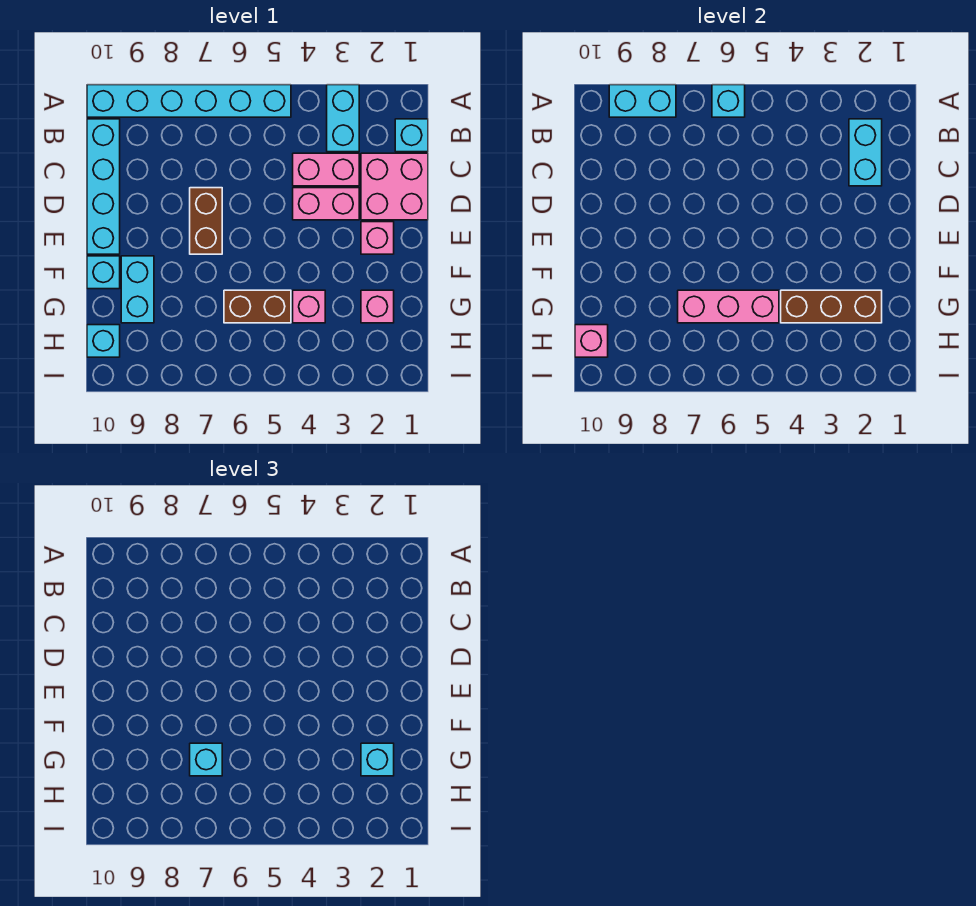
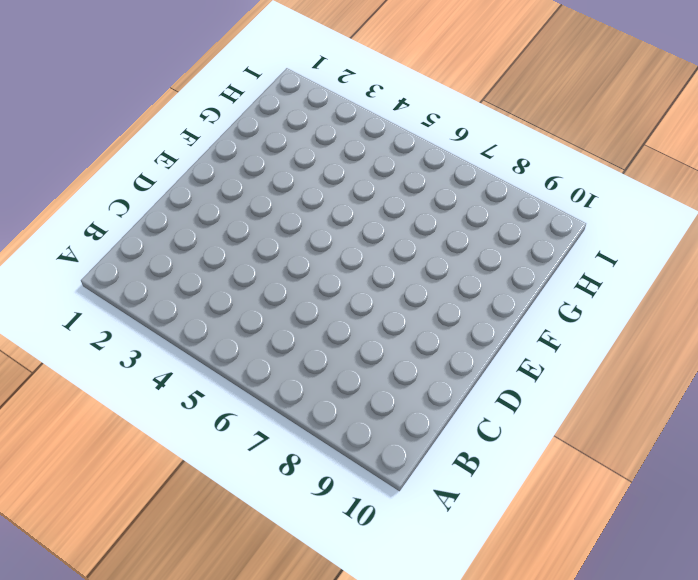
none -> cyan brick A3:B3 level 1
none -> cyan brick A5:A10 level 1
none -> cyan brick B1 level 1

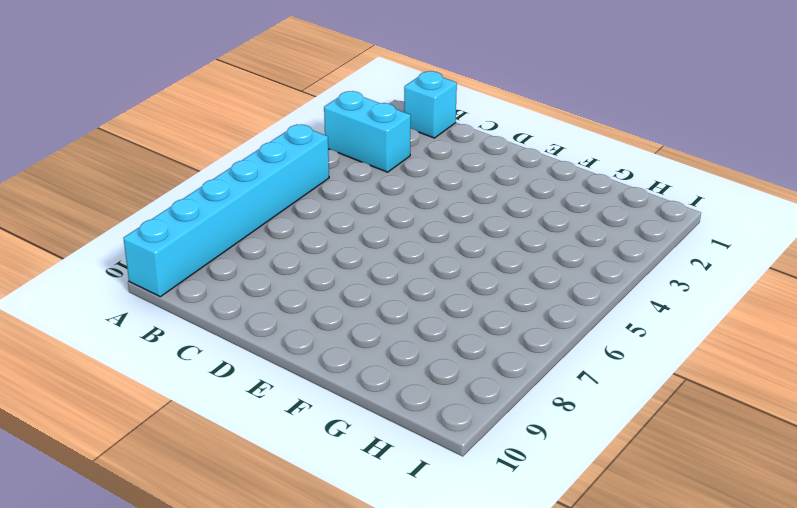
none -> cyan brick B10:E10 level 1
none -> pink brick C1:D2 level 1
none -> pink brick C3:C4 level 1

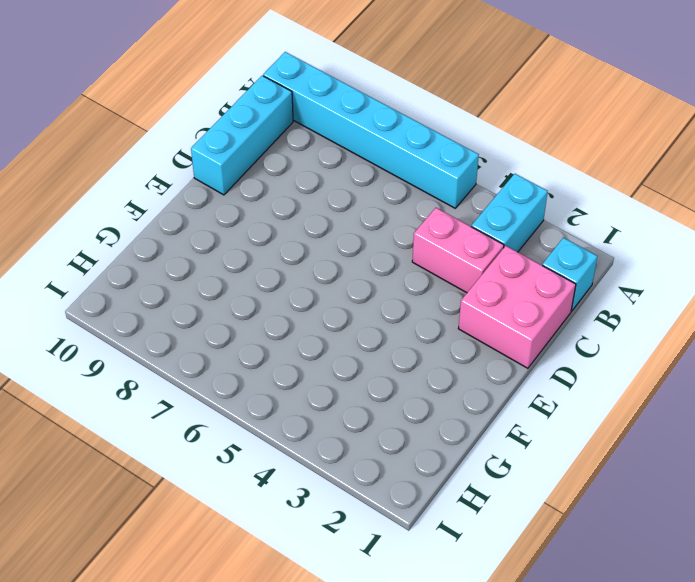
cyan brick B10:D10 level 1 -> cyan brick B10:E10 level 1
none -> pink brick D3:D4 level 1
none -> brown brick D7:E7 level 1
none -> pink brick E2 level 1

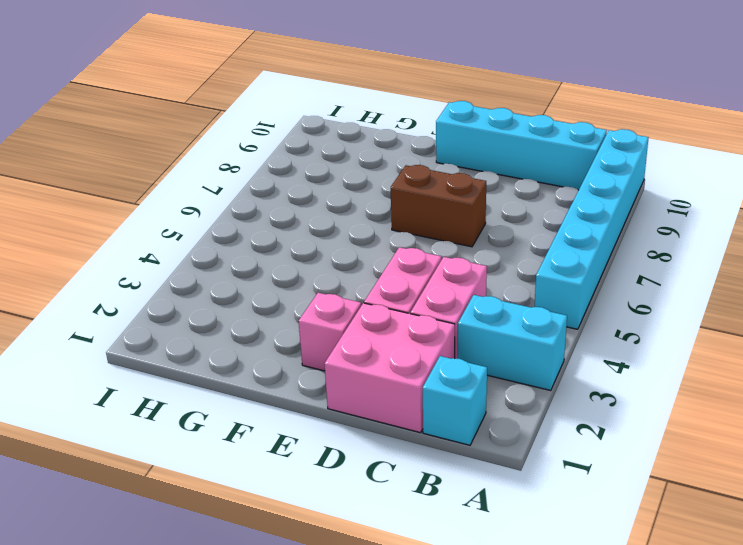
none -> cyan brick F9:G9 level 1
none -> cyan brick F10 level 1
none -> pink brick G2 level 1

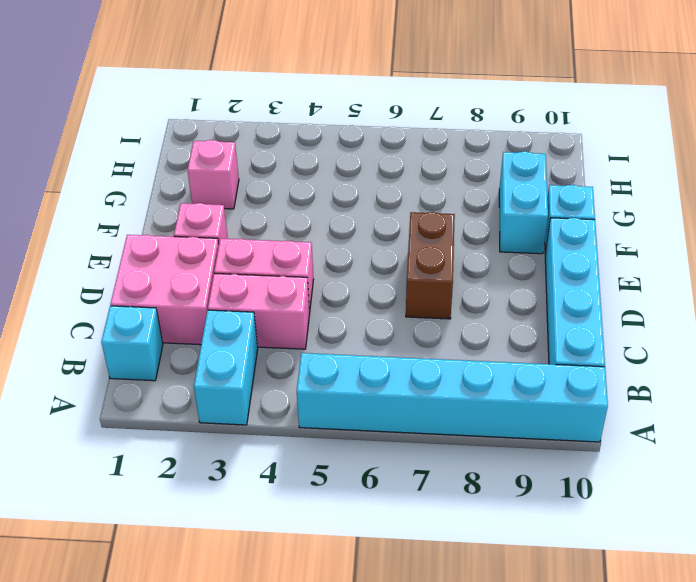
none -> pink brick G4 level 1
none -> brown brick G5:G6 level 1
none -> cyan brick H10 level 1

